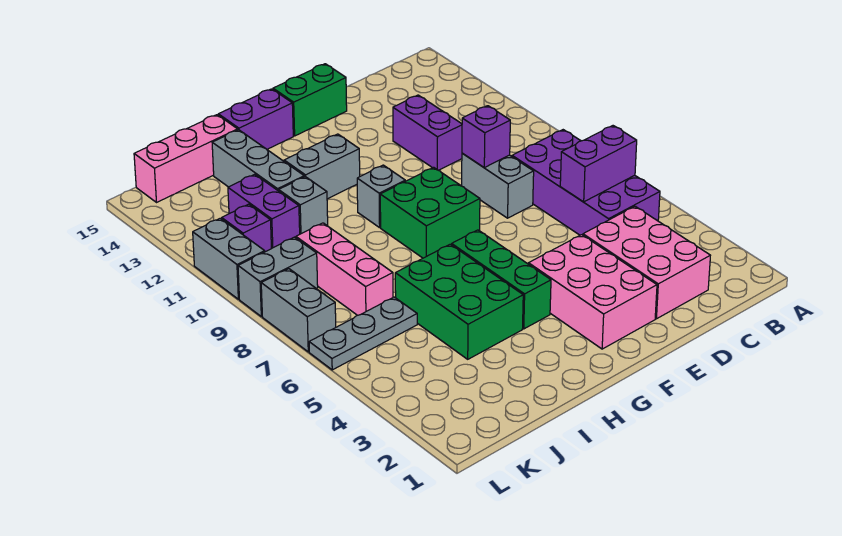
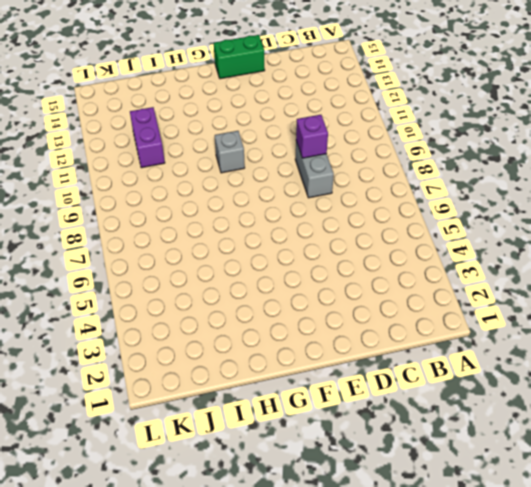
none -> purple brick B5:C8 level 1
none -> pink brick C2:D4 level 1
none -> purple brick D11:D12 level 1

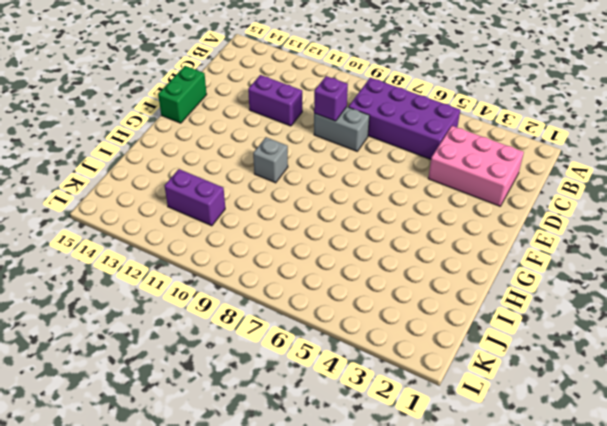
none -> pink brick E2:F4 level 1
none -> green brick F8:G9 level 1
none -> green brick G4:G6 level 1

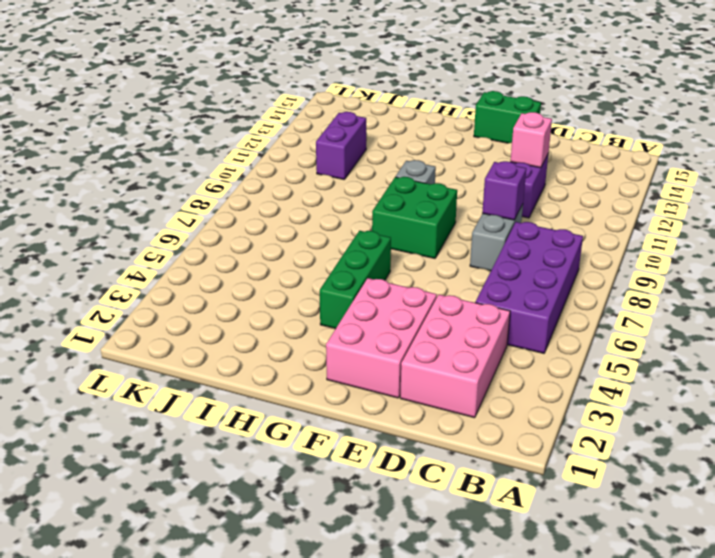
pink brick D12 level 2 -> none
none -> grey brick G12:H12 level 1
none -> purple brick G15:H15 level 1
none -> green brick H4:I6 level 1

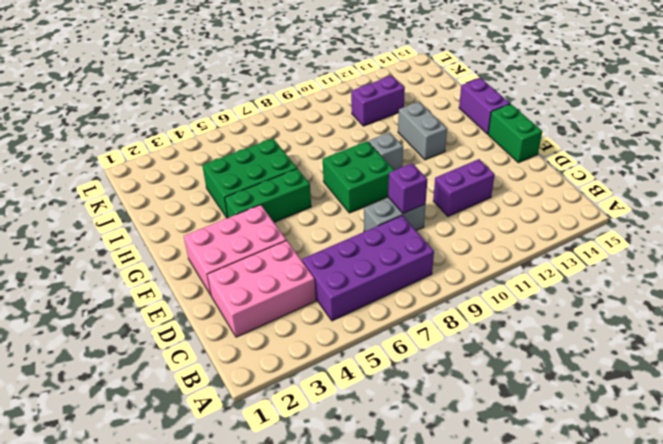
none -> grey brick I11 level 1
none -> grey brick I12:I14 level 1
none -> pink brick I15:K15 level 1

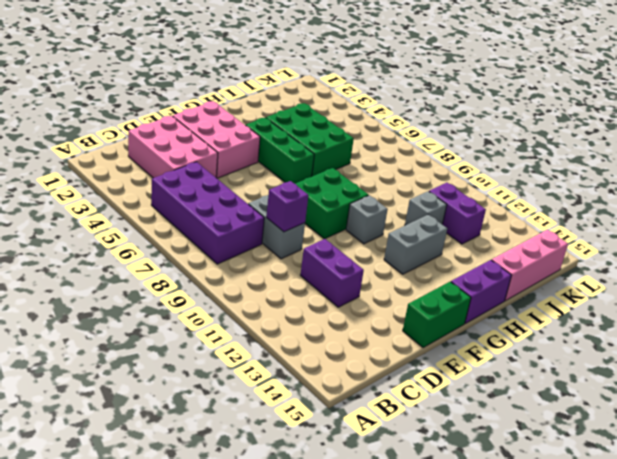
none -> grey brick I12:I14 level 1
none -> grey plate J6:L6 level 1
none -> pink brick J7:J9 level 1

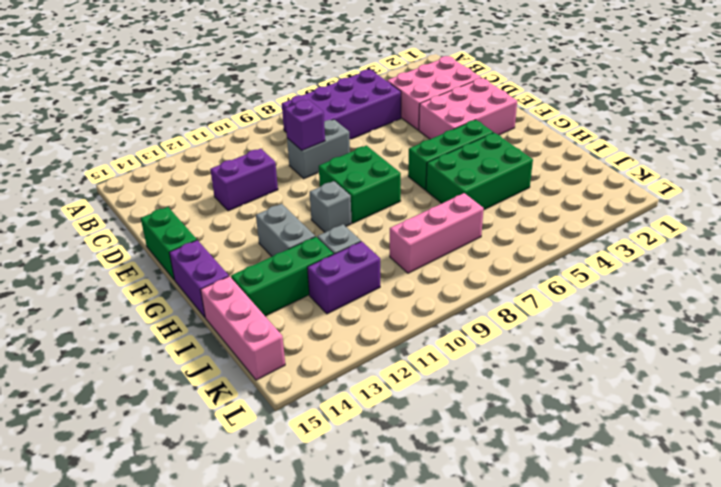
green brick I12:I14 level 1 -> grey brick I12:I14 level 1
none -> grey plate J6:L6 level 1
none -> grey brick K9:L9 level 1
none -> purple brick K11 level 1

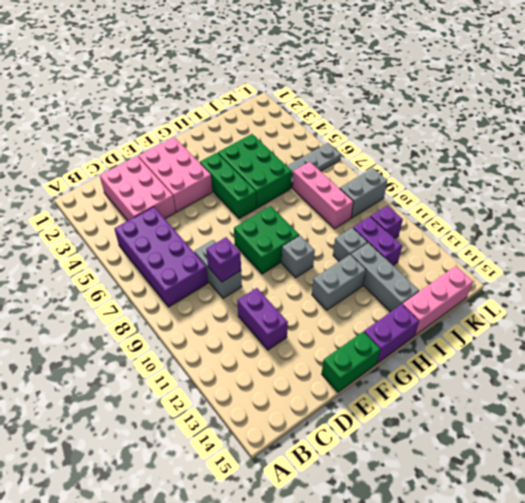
none -> grey brick L7:L8 level 1
none -> grey brick L10:L11 level 1
none -> purple brick B6:C6 level 2

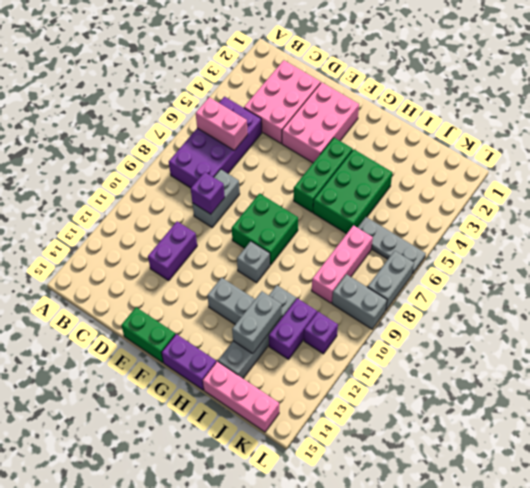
pink brick B6:C6 level 2 -> purple brick B6:C6 level 2
grey brick I12:I13 level 2 -> grey brick L10:L11 level 1

